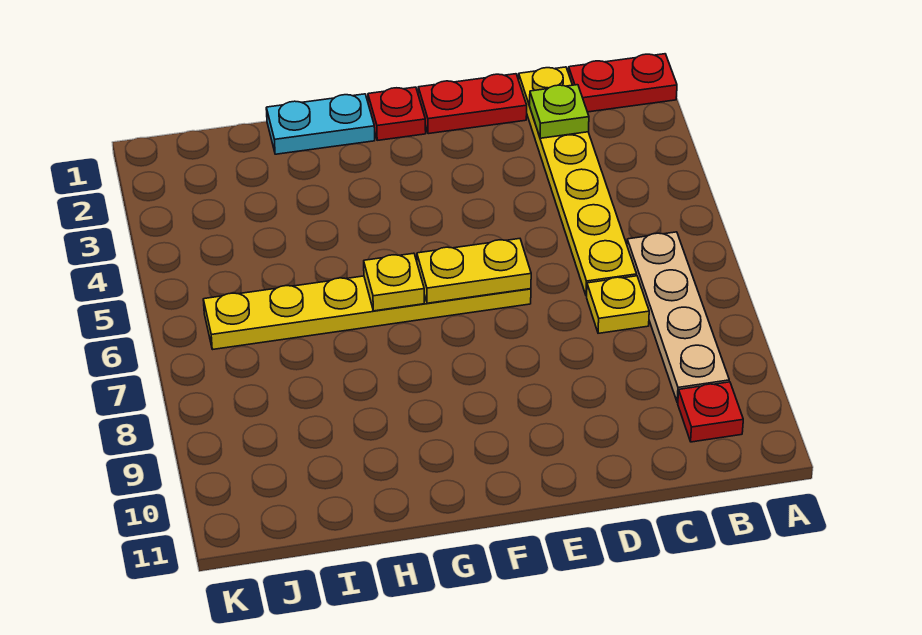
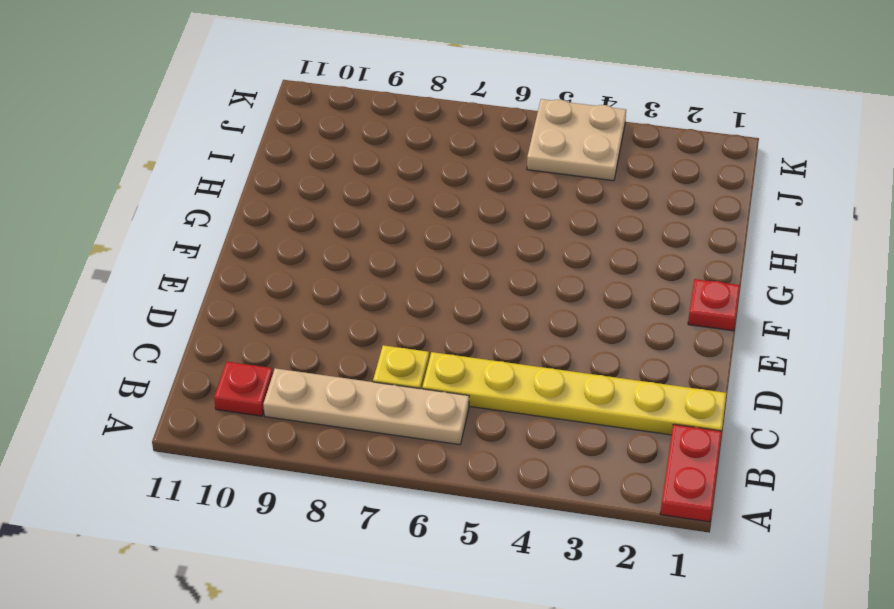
tan plate J4:K5 level 1 -> none
none -> red plate D1:E1 level 1
none -> yellow plate E6:J6 level 1
none -> cyan plate G1:H1 level 1

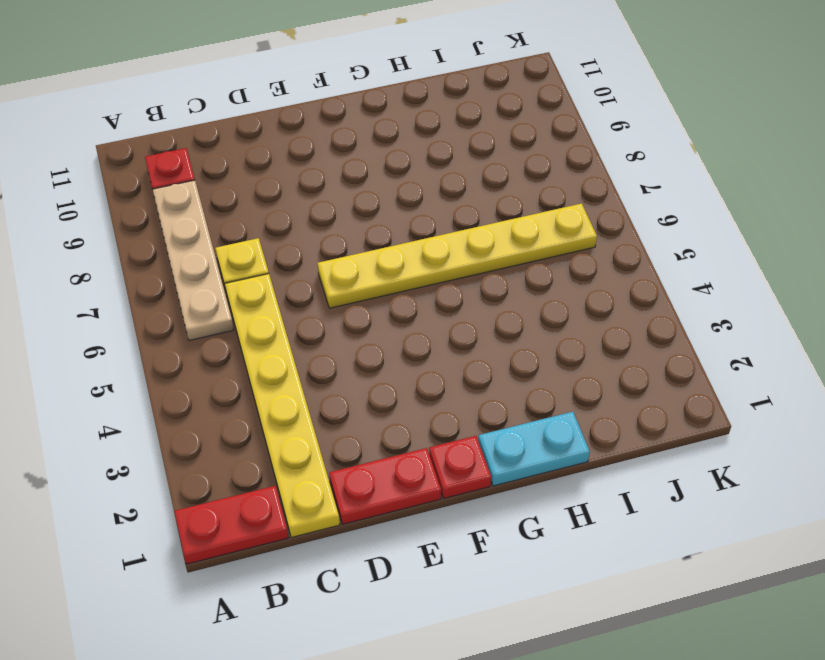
none -> lime plate C2 level 2
none -> yellow plate E6:F6 level 2
none -> yellow plate G6 level 2

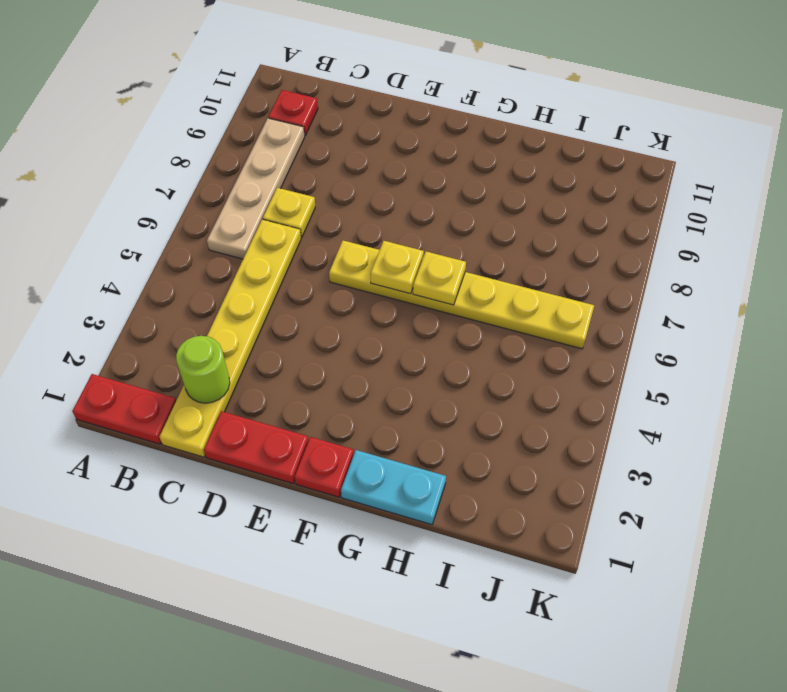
lime round brick C2 level 2 -> lime plate C2 level 2
yellow plate F6 level 2 -> yellow plate E6:F6 level 2

